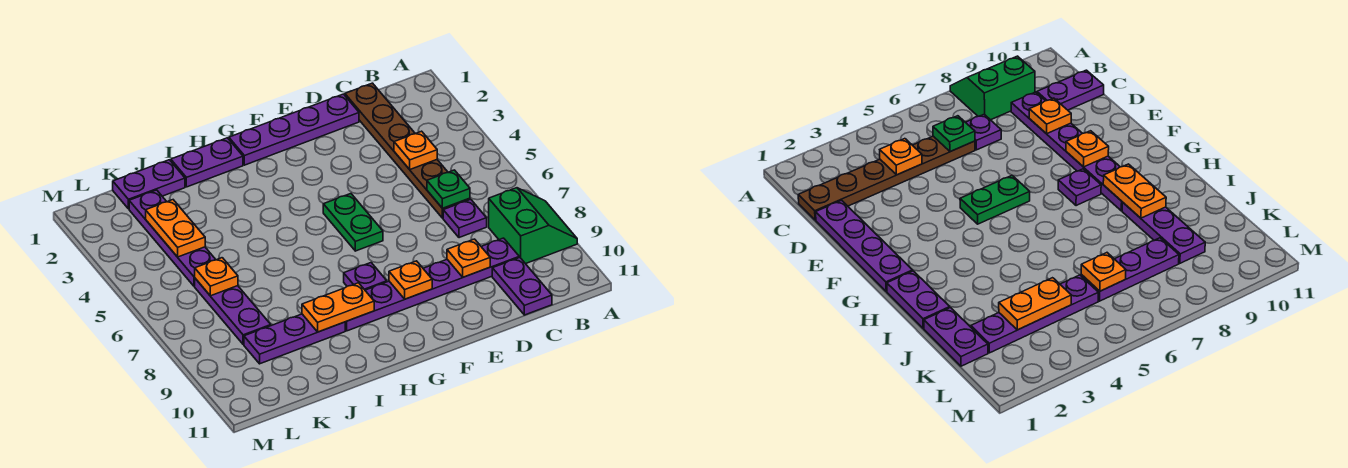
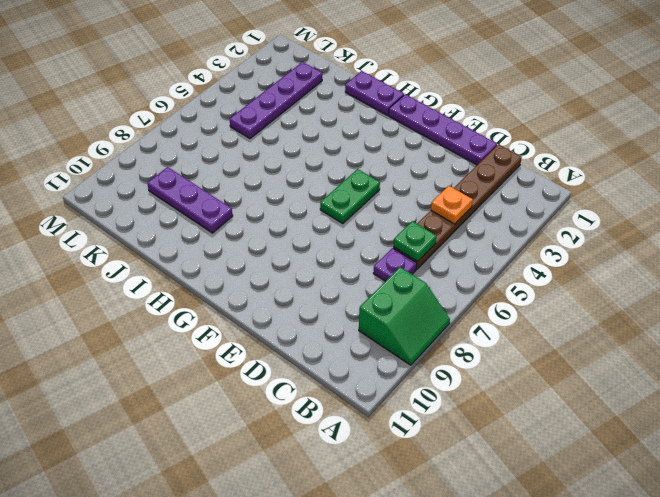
none -> purple plate C9:H9 level 1
none -> purple plate C10:C11 level 1
none -> purple plate G8 level 1

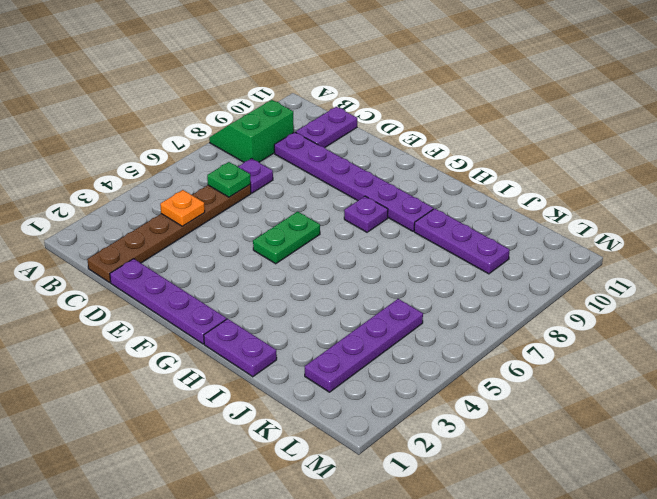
none -> purple plate J1:K1 level 1
none -> purple plate K6:K8 level 1
none -> orange plate D9 level 2

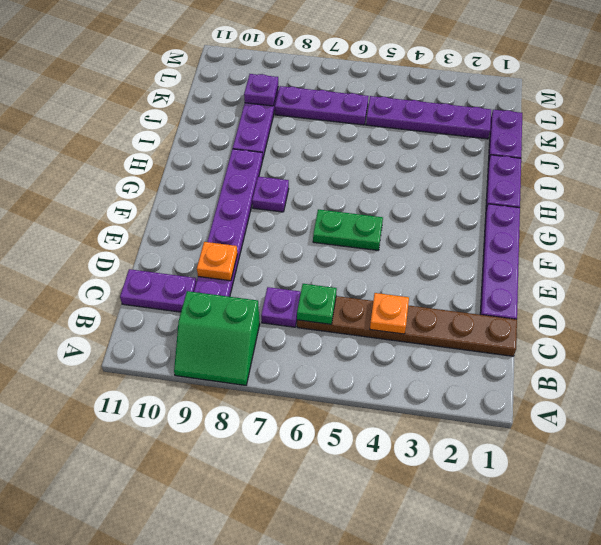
purple plate K9 level 2 -> none
none -> orange plate F9 level 2
none -> orange plate H9:I9 level 2
none -> orange plate K3:K4 level 2

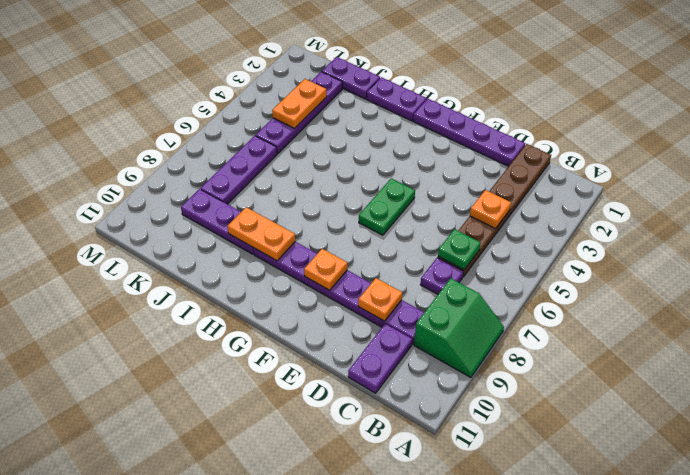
none -> purple plate G8 level 1
none -> orange plate K6 level 2

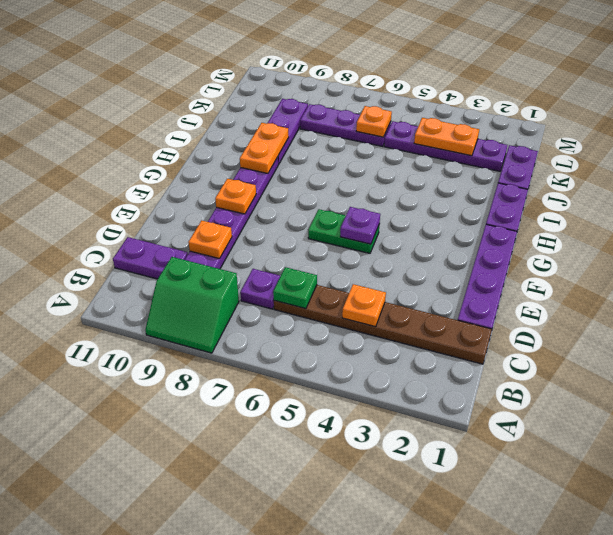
purple plate F5 level 2 -> purple plate G8 level 1

